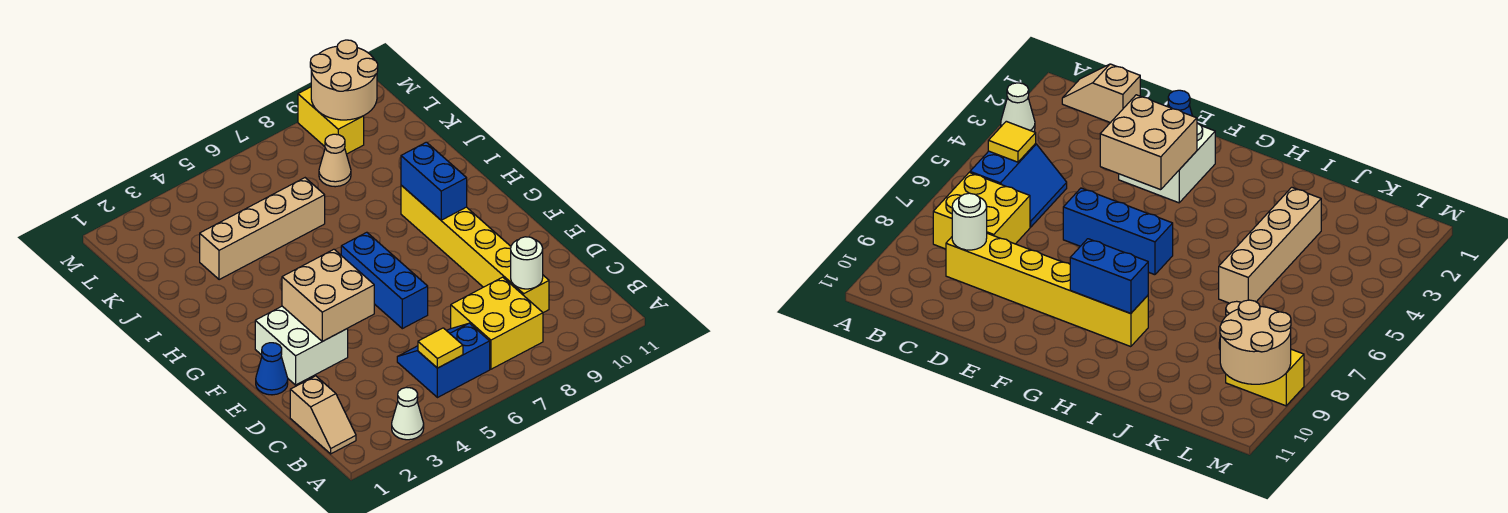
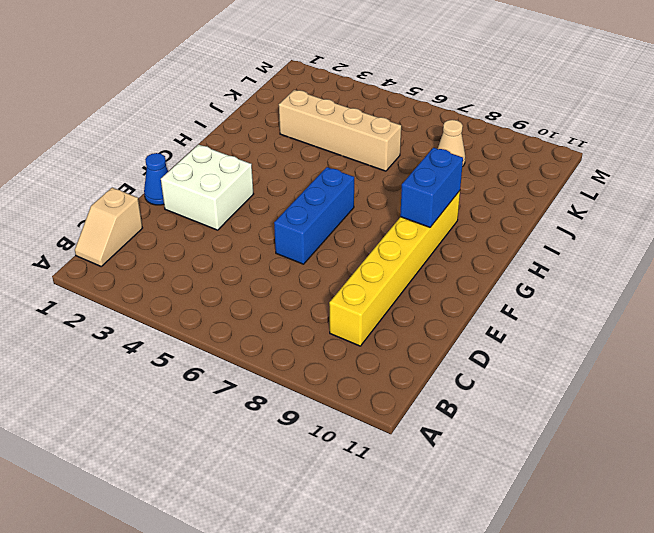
none -> white cone A3 level 1
none -> blue slope B5:C6 level 1 top B
none -> yellow brick B7:C8 level 1

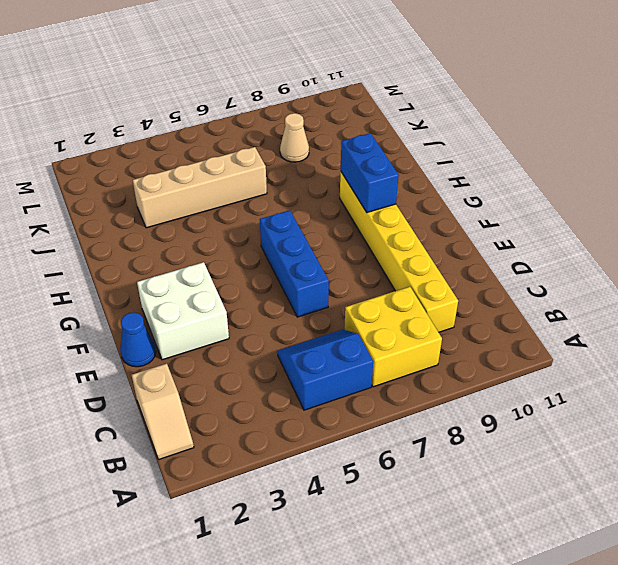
none -> white cone A3 level 1
none -> yellow brick L9:M9 level 1
none -> yellow tile B5 level 2

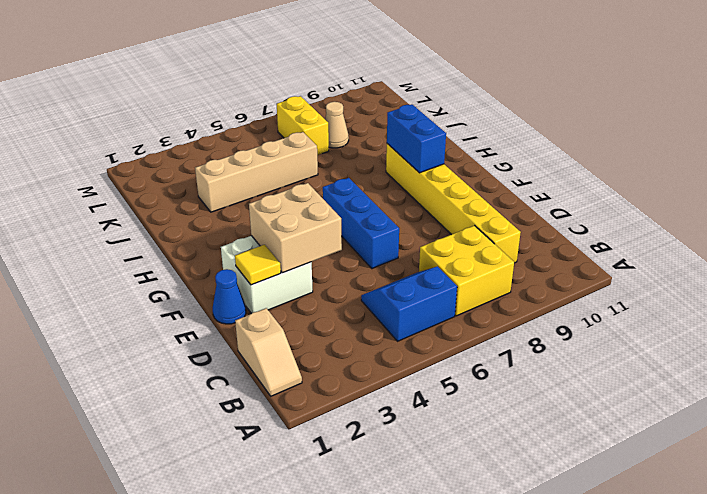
yellow tile E2 level 2 -> yellow tile B5 level 2
yellow brick K7:L7 level 1 -> yellow brick L9:M9 level 1
none -> white cone A3 level 1
none -> white round brick C9 level 2
none -> tan round brick L9:M10 level 2

